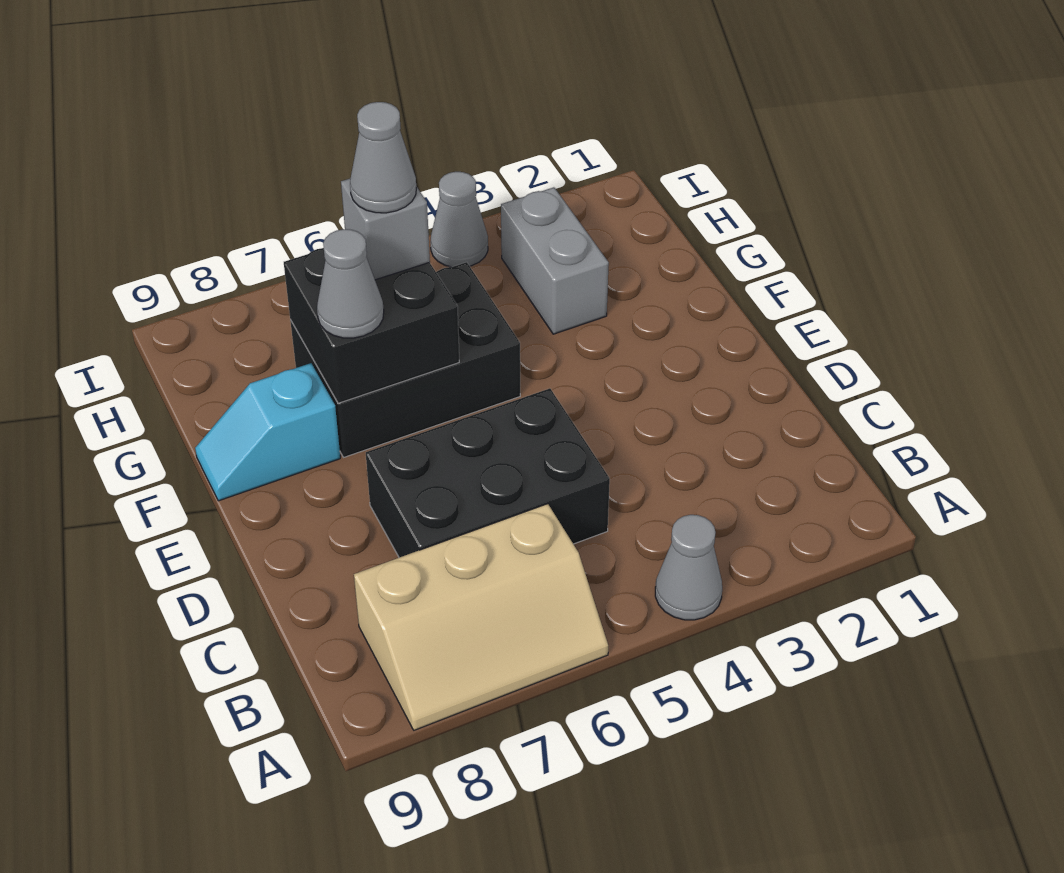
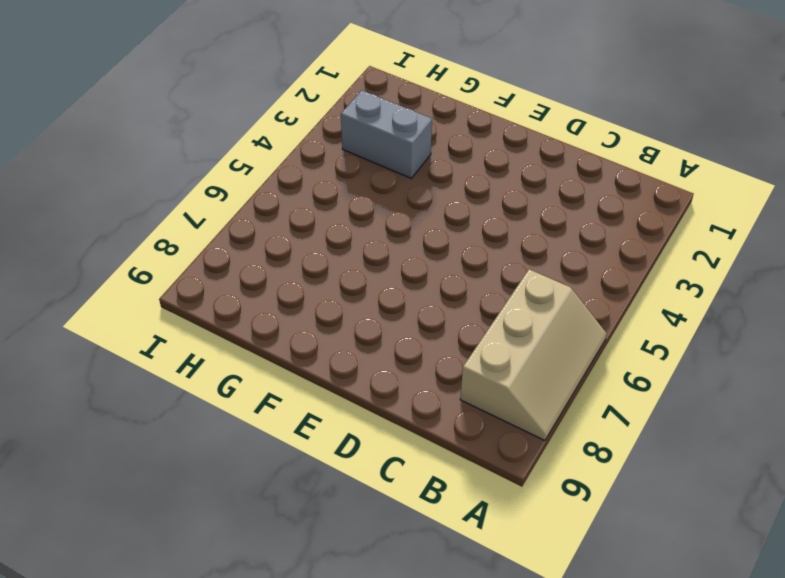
none -> grey cone A4 level 1
none -> black brick C5:D7 level 1

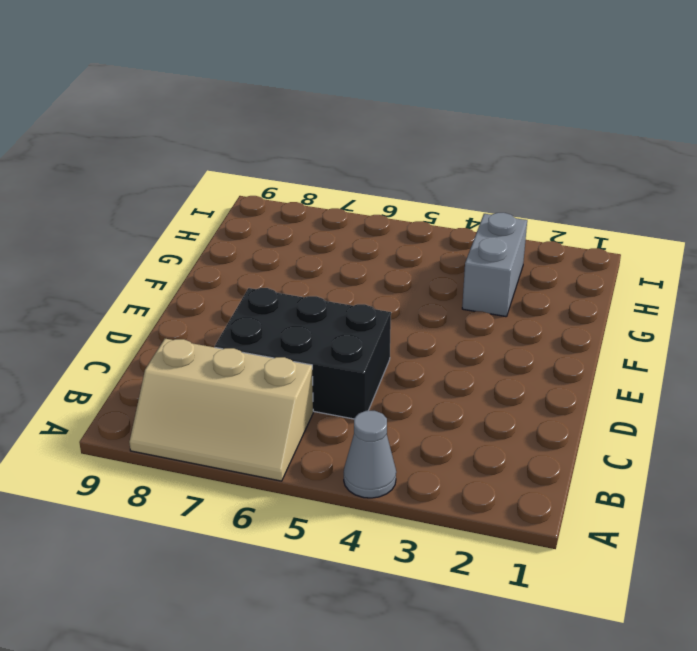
none -> black brick F5:G7 level 1
none -> cyan slope F8:F9 level 1 top 8

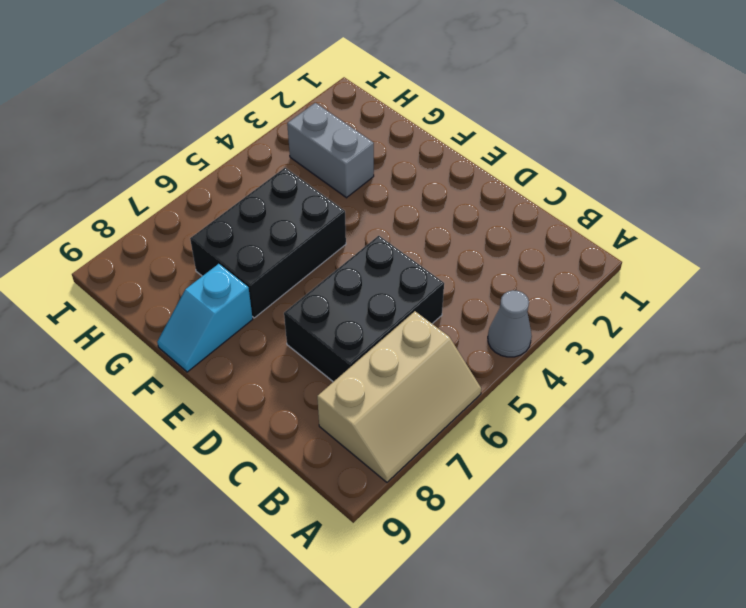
none -> grey cone I4 level 1
none -> black brick F6:G7 level 2

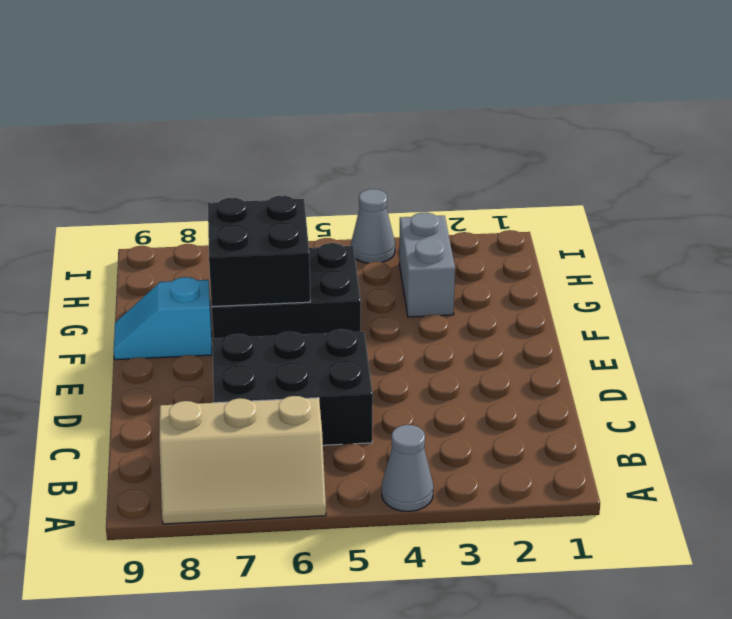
none -> grey cone F7 level 3
none -> grey brick G6 level 3

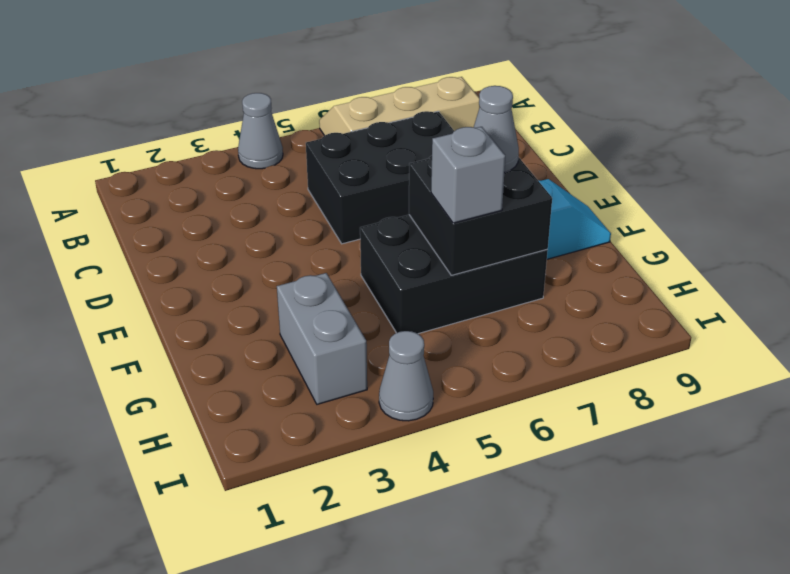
none -> grey cone G6 level 4

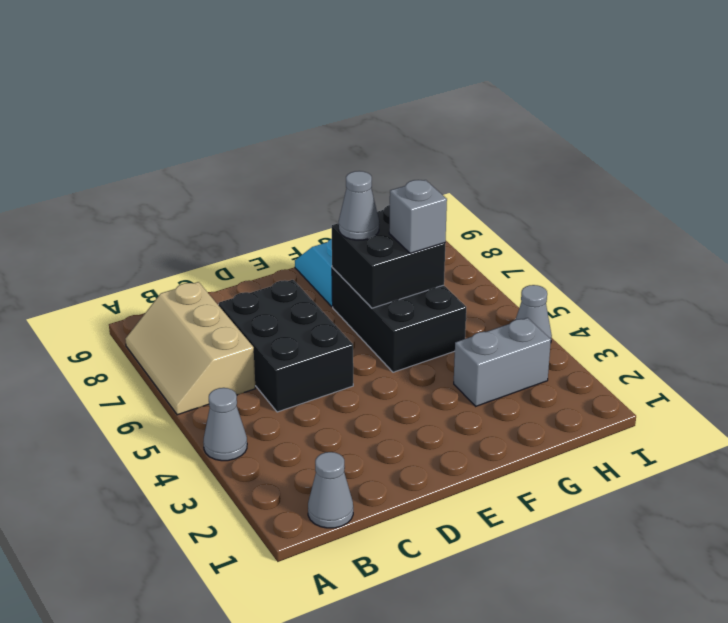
grey cone B1 level 1 -> grey cone G6 level 4

